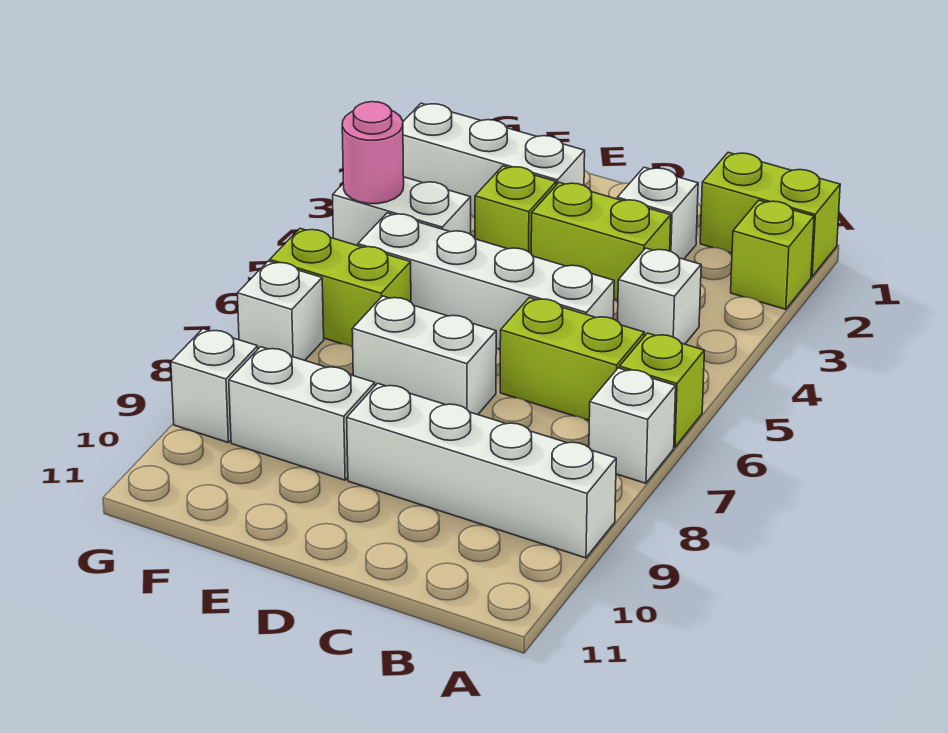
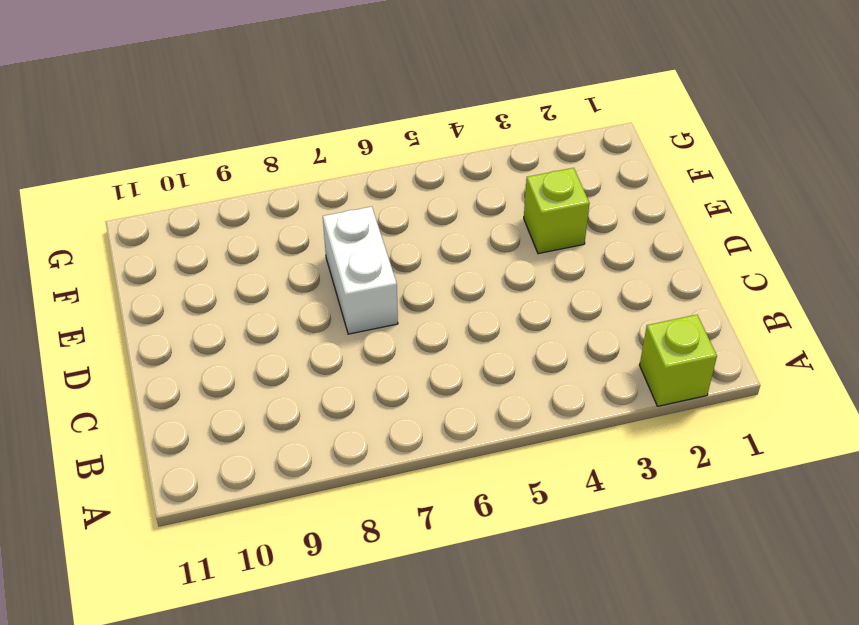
none -> lime brick A1:B1 level 1
none -> lime brick A6 level 1
none -> white brick A7 level 1

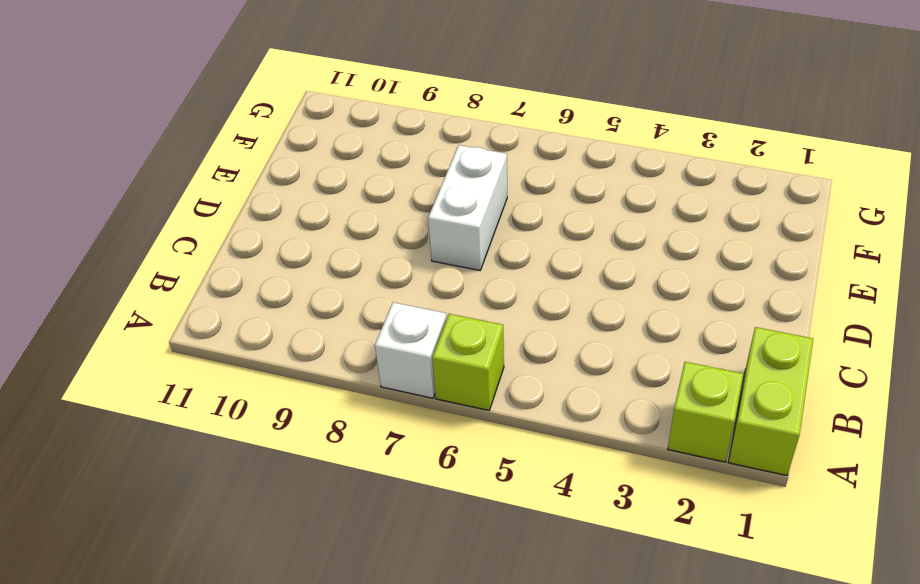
none -> white brick A9:D9 level 1
none -> white brick B4 level 1
none -> lime brick B6:C6 level 1

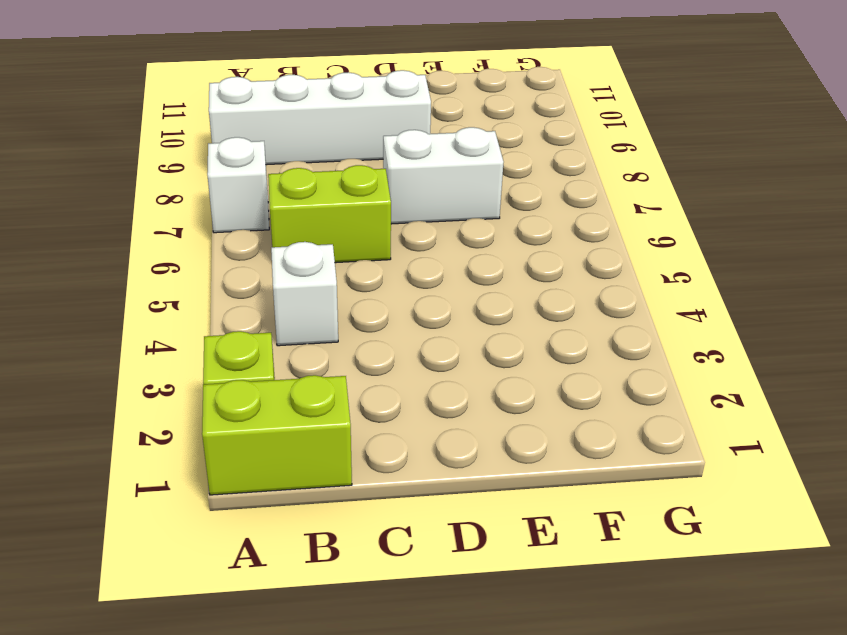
none -> lime brick A6 level 1
none -> white brick C2 level 1
none -> lime brick C3:D3 level 1

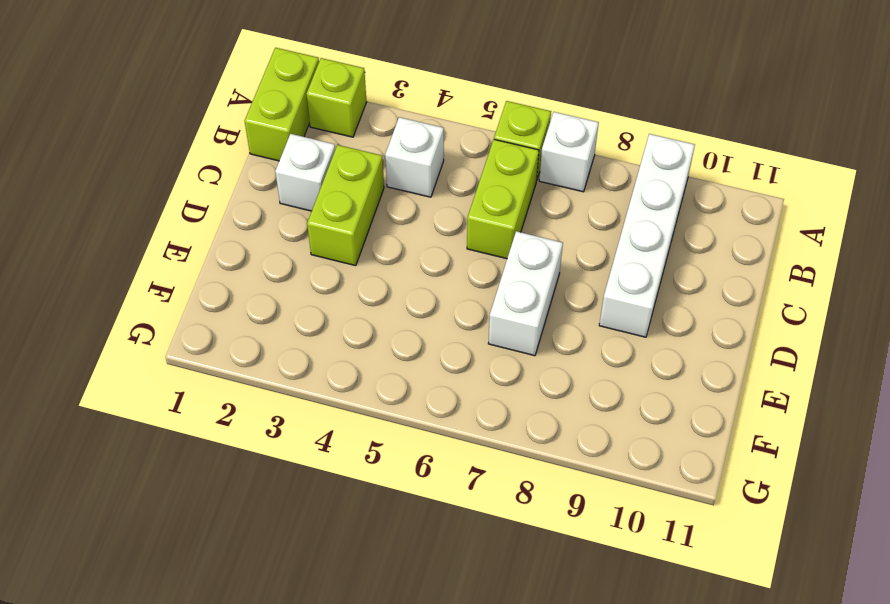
none -> white brick C5:F5 level 1
none -> white brick E2:G2 level 1
none -> lime brick E3 level 1

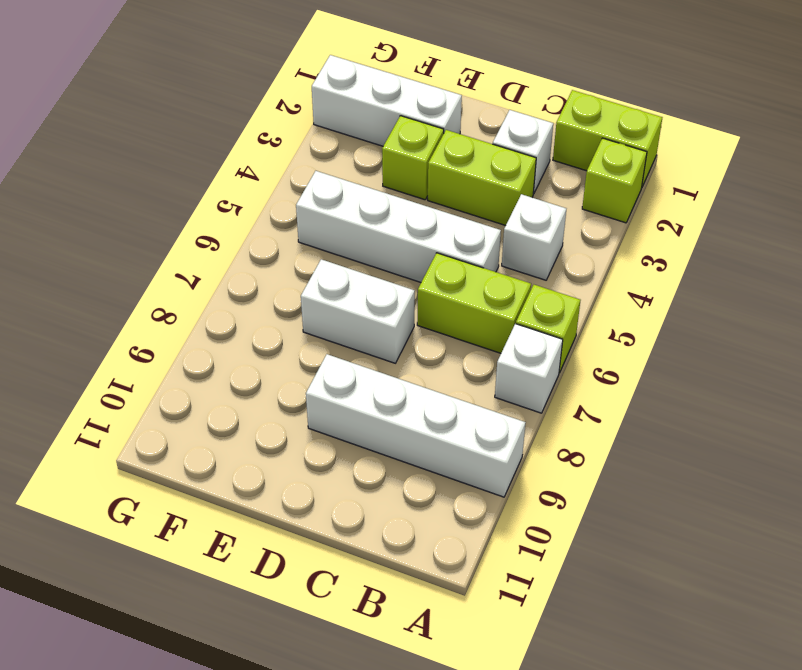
none -> white brick E9:F9 level 1
none -> white brick F4:G4 level 1
none -> lime brick F6:G6 level 1

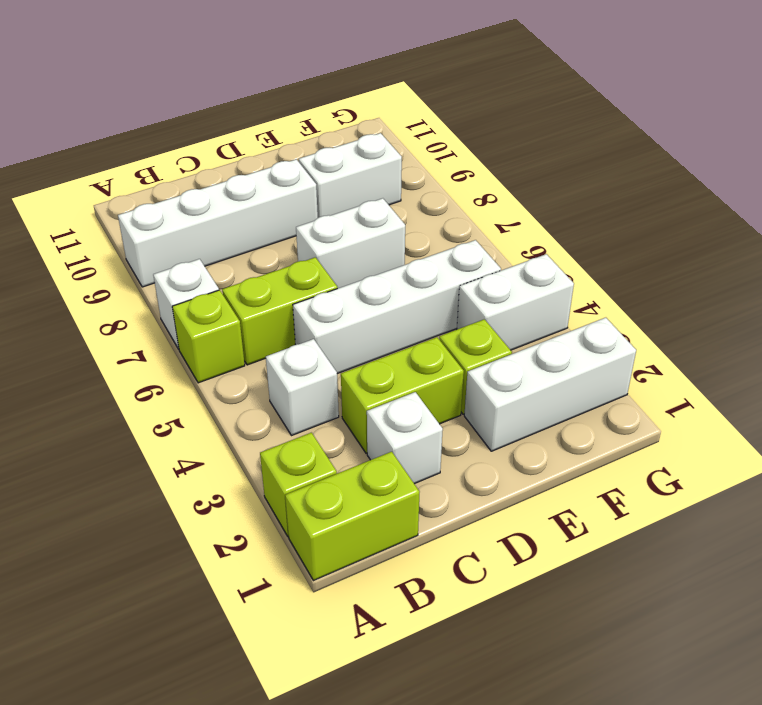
none -> lime brick F6:G6 level 1
none -> white brick G7 level 1
none -> white brick G9 level 1

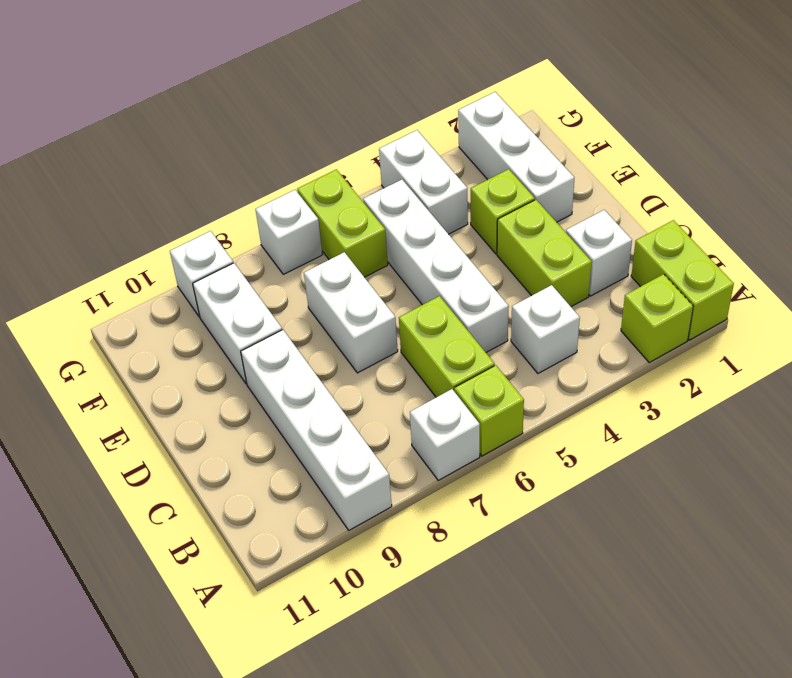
none -> pink round brick G4 level 2

